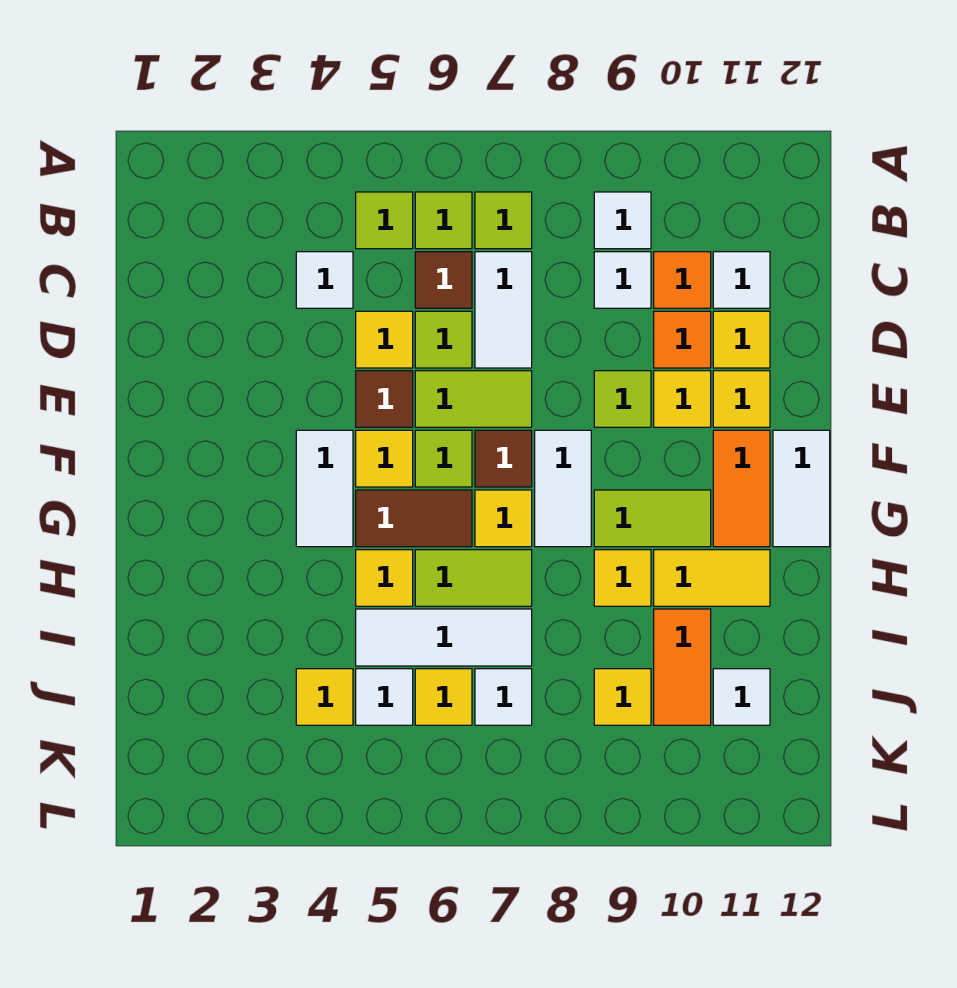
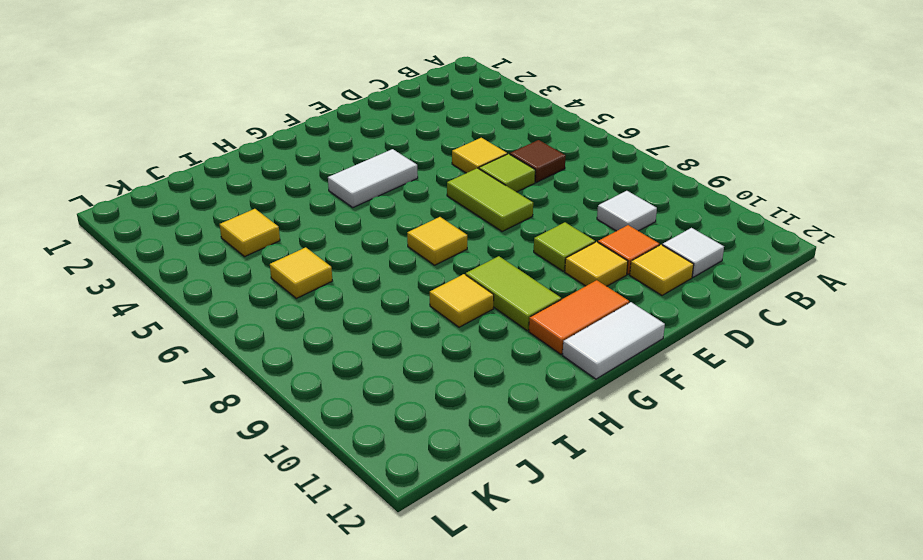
none -> lime tile B5 level 1
none -> lime tile B6 level 1
none -> lime tile B7 level 1
none -> white tile B9 level 1

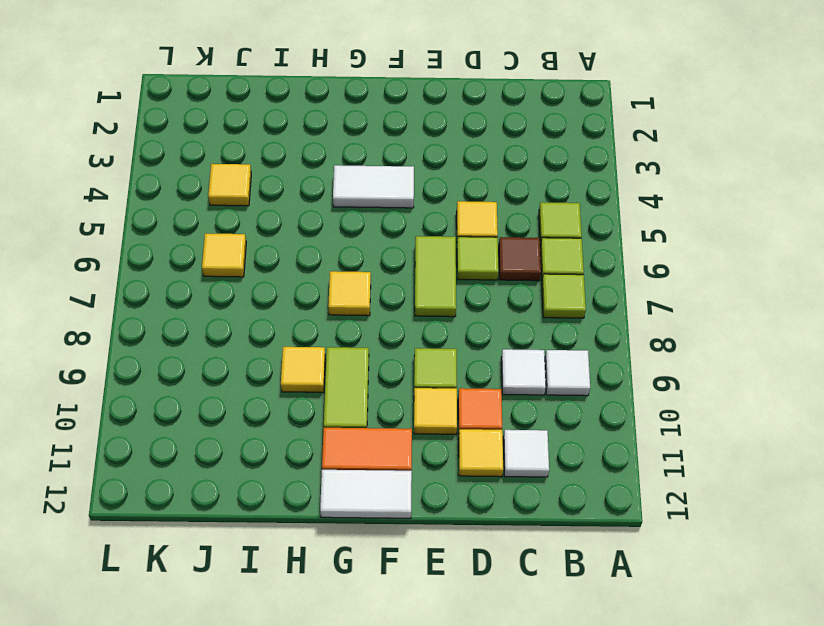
none -> white tile C4 level 1
none -> white tile C7:D7 level 1
none -> orange tile C10 level 1
none -> brown tile E5 level 1

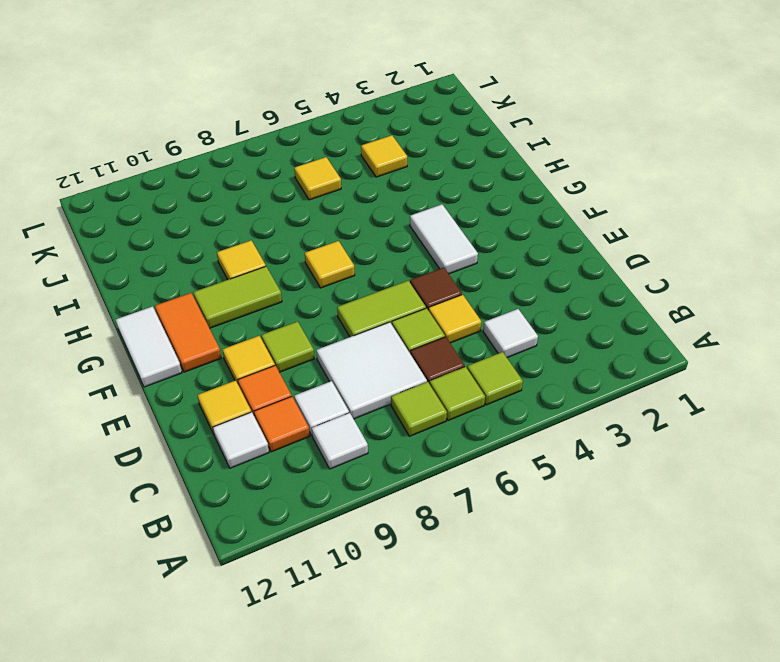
white tile C7:D8 level 1 -> white tile C7:D7 level 1
none -> yellow tile E11 level 1
none -> yellow tile F5 level 1
none -> lime tile F6 level 1
none -> brown tile F7 level 1

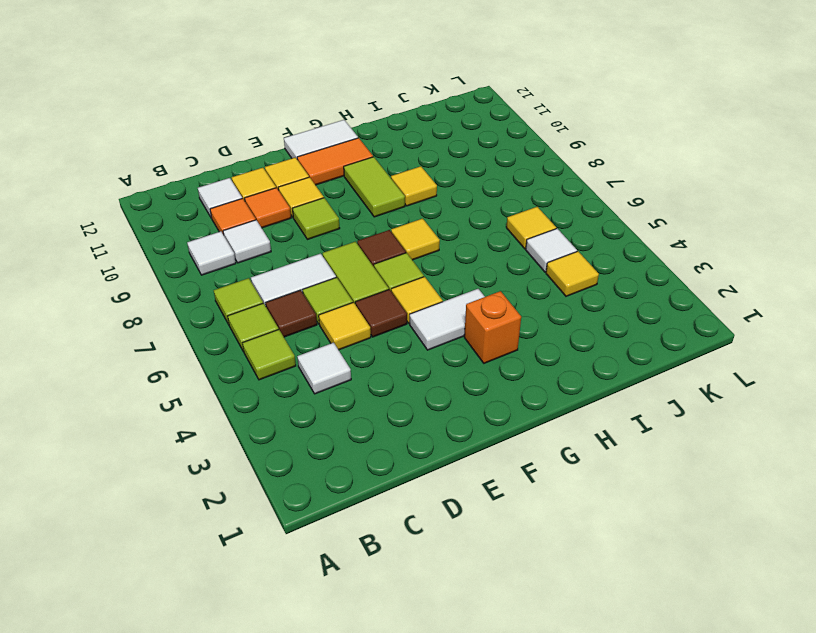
orange brick G3 level 1 -> none
none -> white tile F8:G8 level 1
none -> brown tile G5:G6 level 1
none -> yellow tile H5 level 1
none -> lime tile H6:H7 level 1

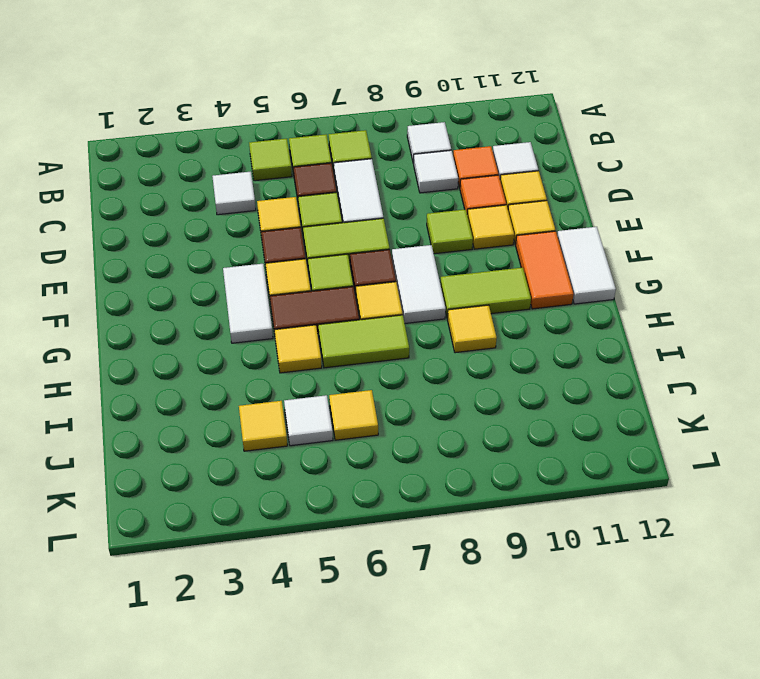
none -> yellow tile H10:H11 level 1
none -> white tile I5:I7 level 1
none -> orange tile I10:J10 level 1
none -> white tile J7 level 1

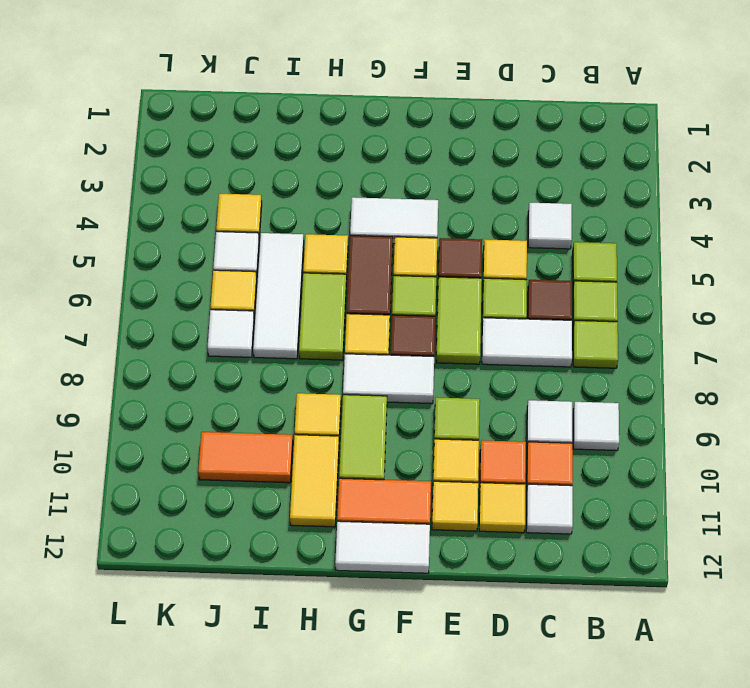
none -> yellow tile J9 level 1
none -> white tile J11 level 1

